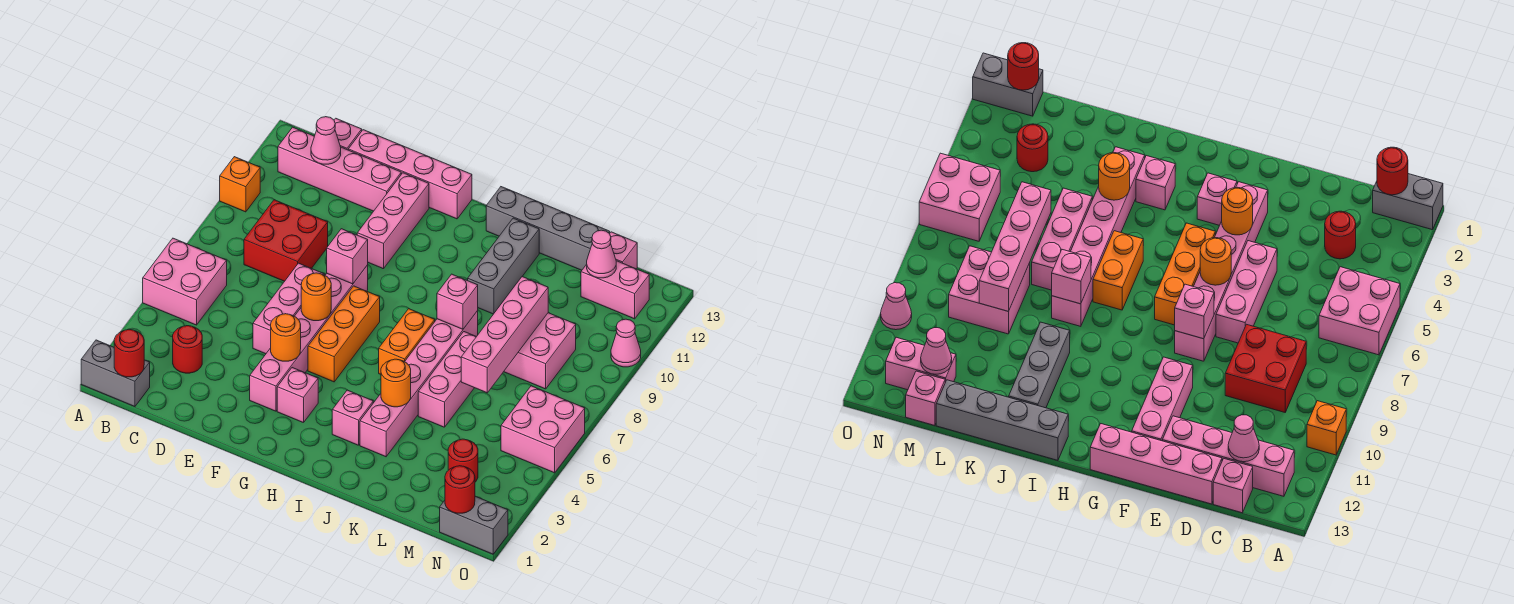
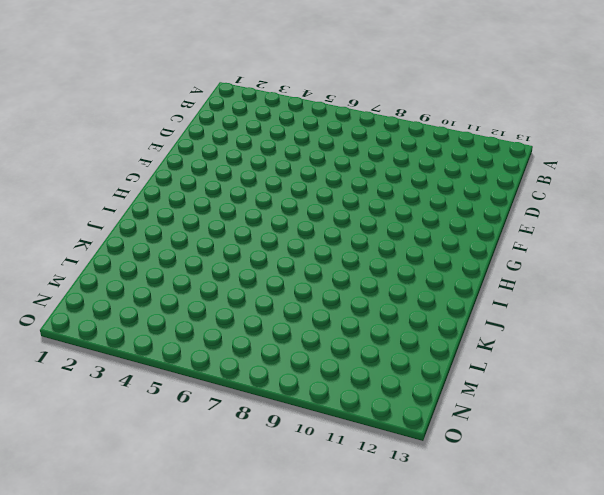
none -> grey brick A1:B1 level 1
none -> pink brick A5:B6 level 1
none -> orange brick A10 level 1
none -> pink brick B12:E12 level 1

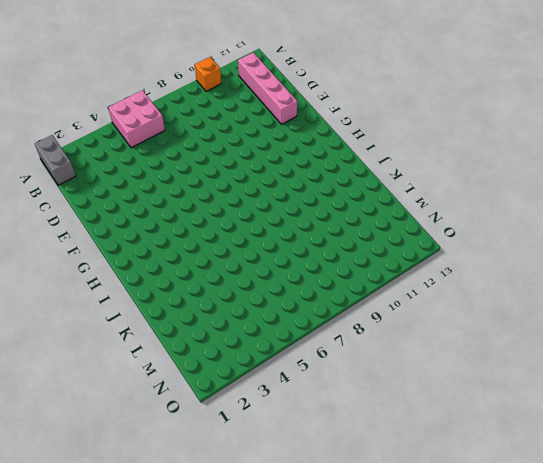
none -> red round brick C3 level 1
none -> red brick C8:D9 level 1
none -> pink brick C13 level 1
none -> pink brick D13:G13 level 1

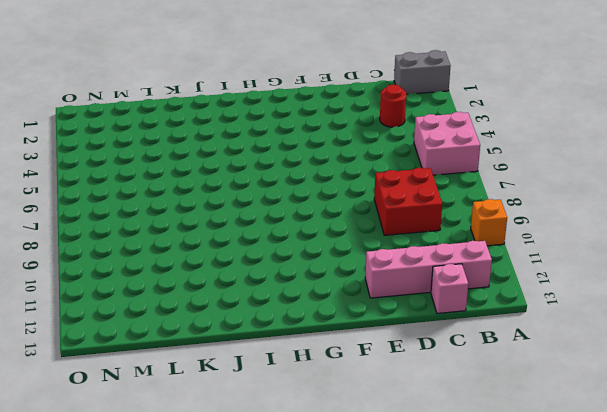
none -> pink brick D13:G13 level 1
none -> pink brick E5:E7 level 1
none -> pink brick F3:F8 level 1
none -> pink brick F10:F12 level 1

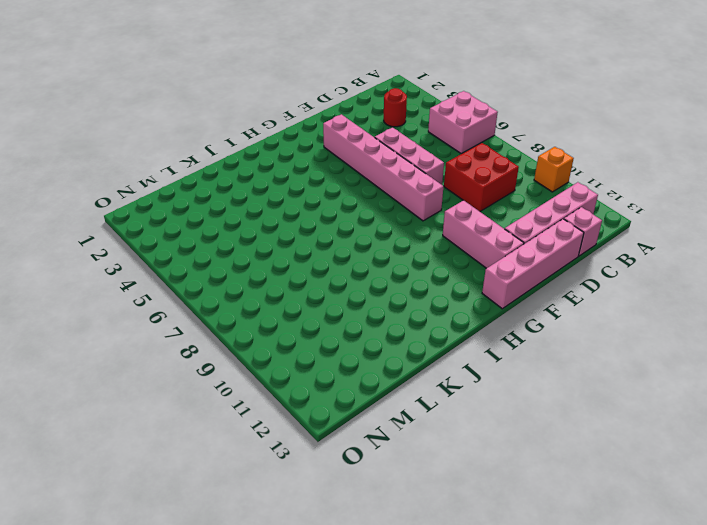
none -> grey brick A1:B1 level 1
none -> pink brick G3 level 1
none -> orange brick G5:G7 level 1
none -> pink brick I3 level 1

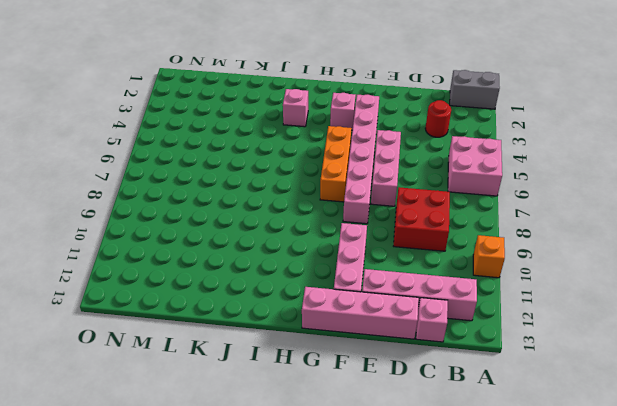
none -> orange brick I6:I7 level 1
none -> grey brick I13:L13 level 1
none -> pink brick J3:J8 level 1
none -> grey brick J10:J12 level 1

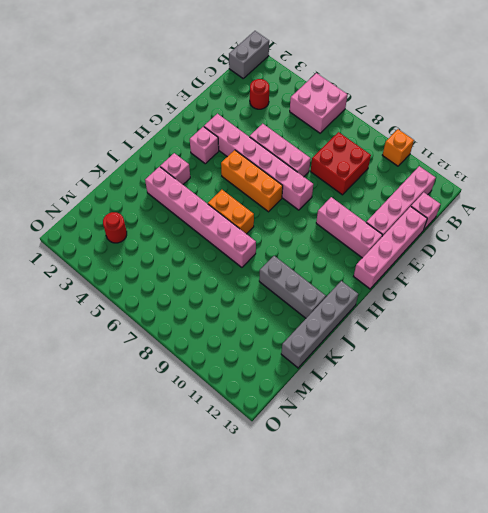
none -> pink brick K5:K7 level 1
none -> pink brick L8:M9 level 1
none -> pink brick M12:N12 level 1
none -> pink brick M13 level 1

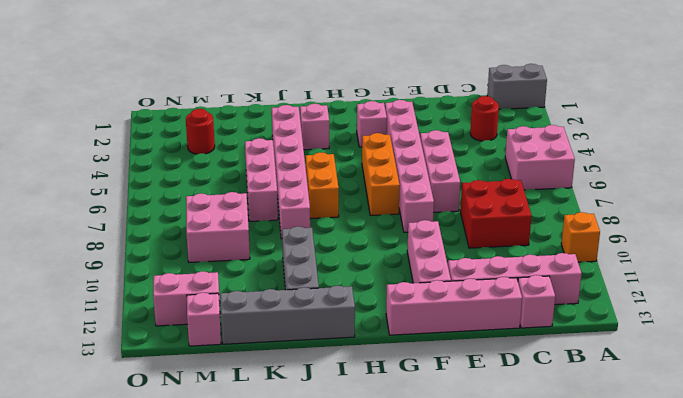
none -> grey brick N1:O1 level 1
none -> pink brick N5:O6 level 1
none -> pink cone O10 level 1
none -> red round brick B1 level 2

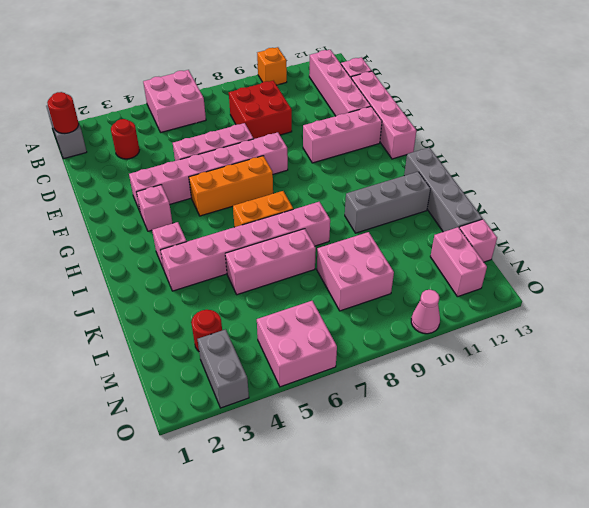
grey brick N3:O3 level 1 -> grey brick N1:O1 level 1
none -> pink cone C12 level 2
none -> orange round brick F4 level 2
none -> orange round brick F6 level 2
none -> pink brick F8 level 2

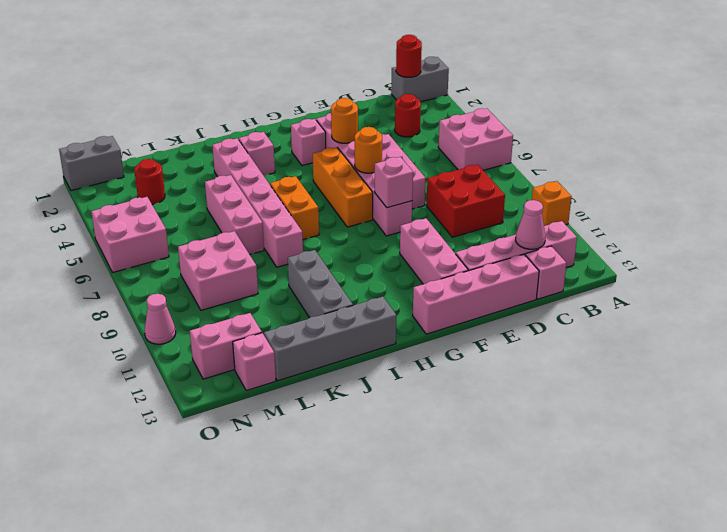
none -> orange round brick J4 level 2
none -> pink brick J8 level 2
none -> pink brick L6:L9 level 2
none -> pink cone M12 level 2

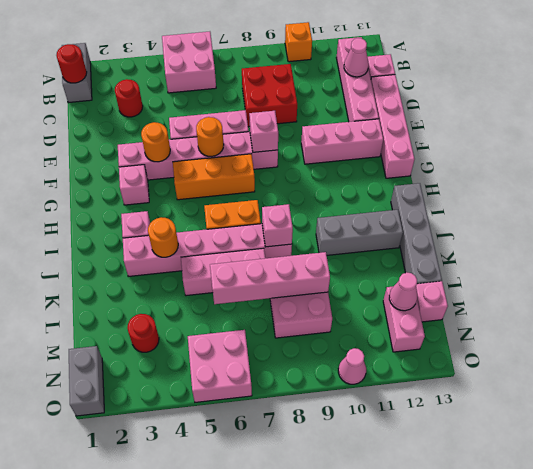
none -> red round brick N1 level 2

